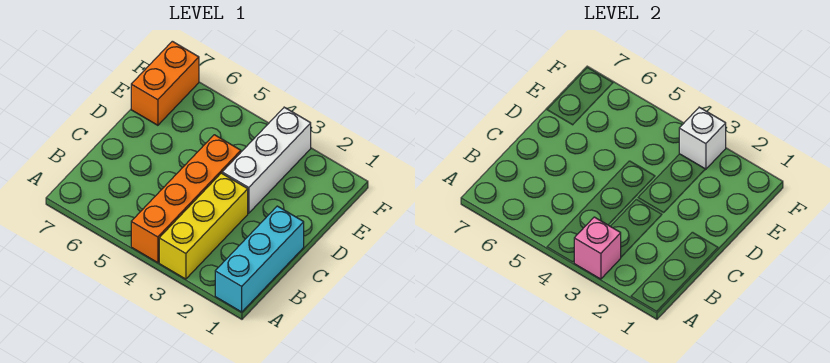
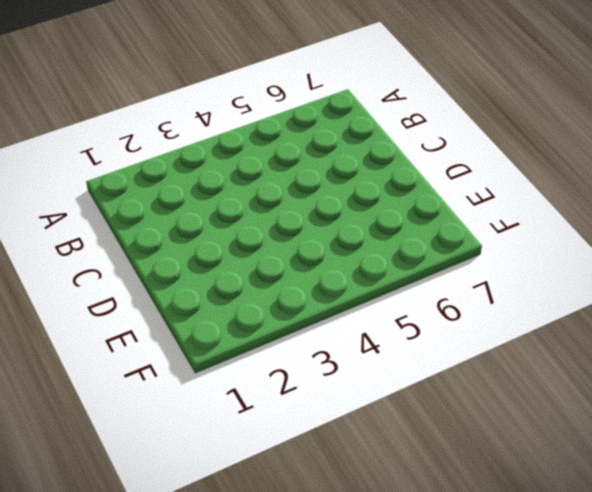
none -> cyan brick A1:C1 level 1
none -> yellow brick A3:C3 level 1

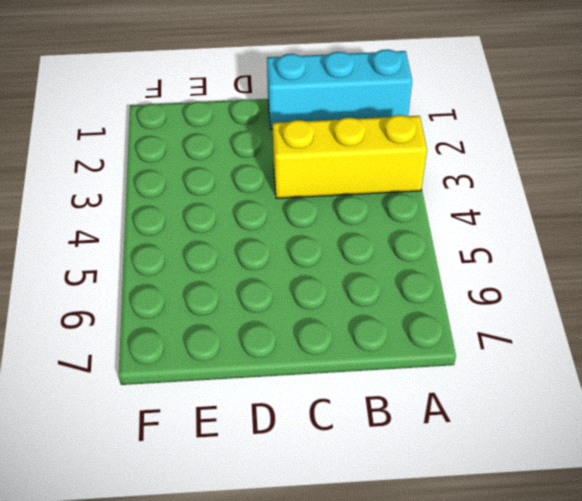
none -> orange brick A4:D4 level 1
none -> white brick D3:F3 level 1

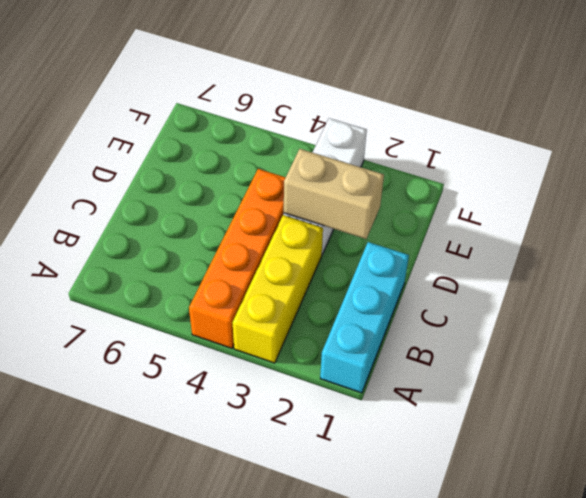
tan brick D2:D3 level 2 -> none
none -> orange brick E7:F7 level 1
none -> pink brick A3 level 2

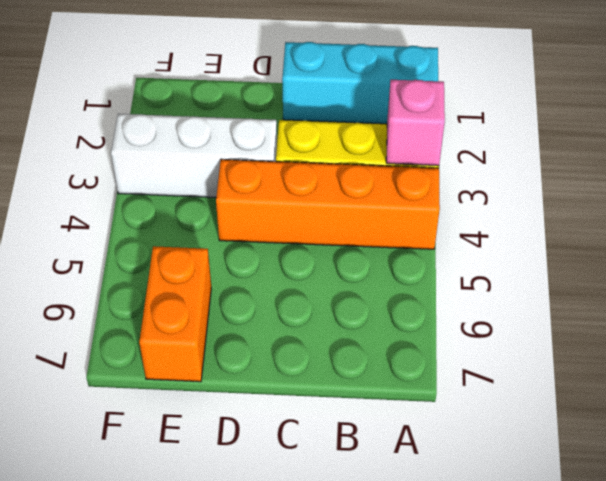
orange brick E6:E7 level 1 -> orange brick E7:F7 level 1
none -> white brick F3 level 2

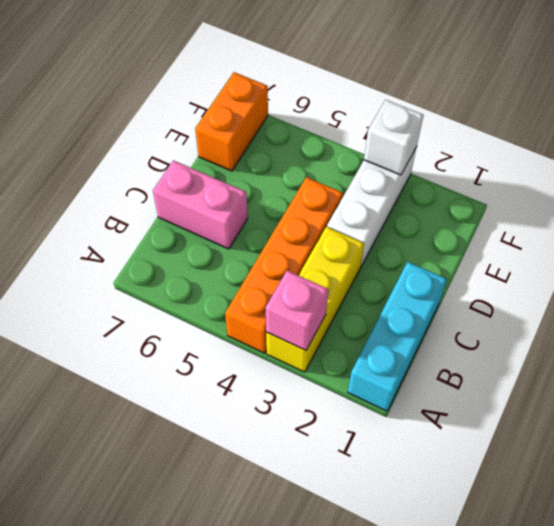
pink brick C6:C7 level 1 -> none

